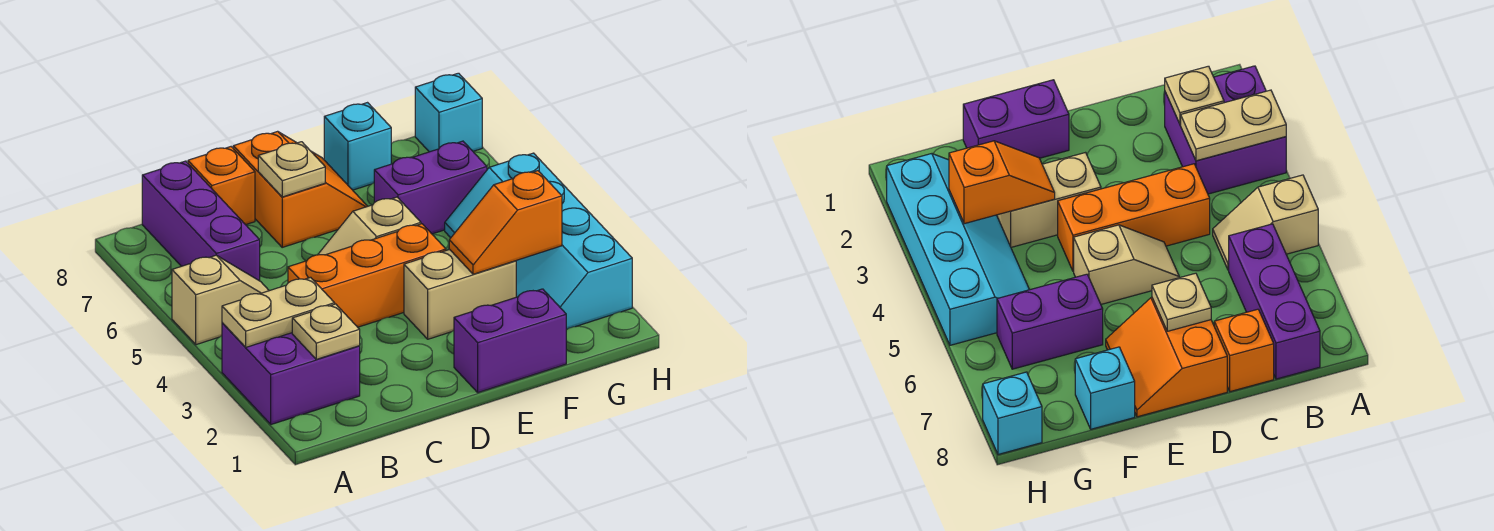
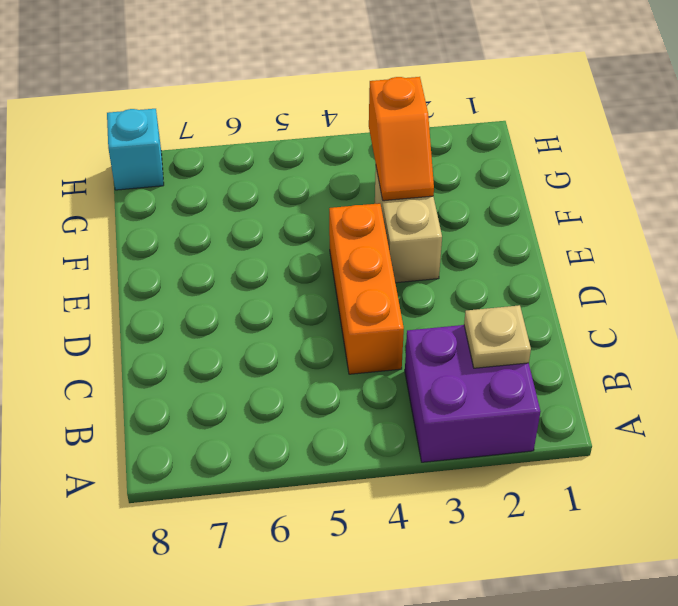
none -> tan slope A5:B5 level 1 top A
none -> purple brick B6:B8 level 1
none -> orange brick C8 level 1

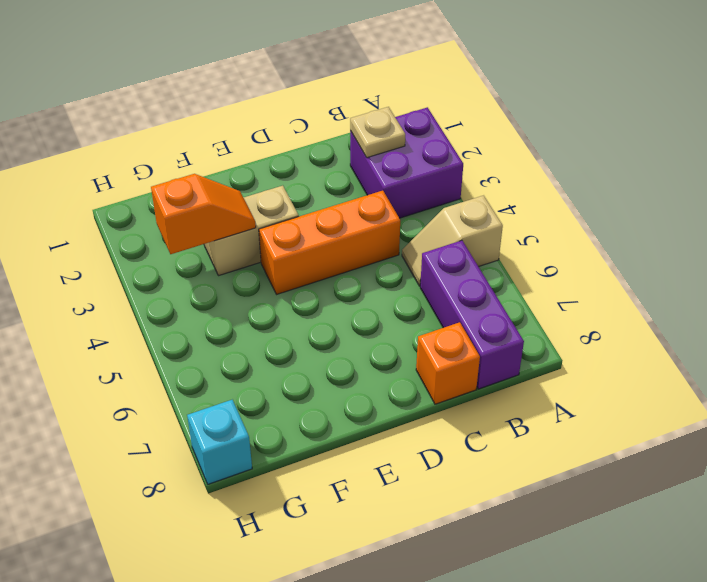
none -> tan slope D5:E5 level 1 top E
none -> orange slope D7:E8 level 1 top D
none -> purple brick E1:F1 level 1

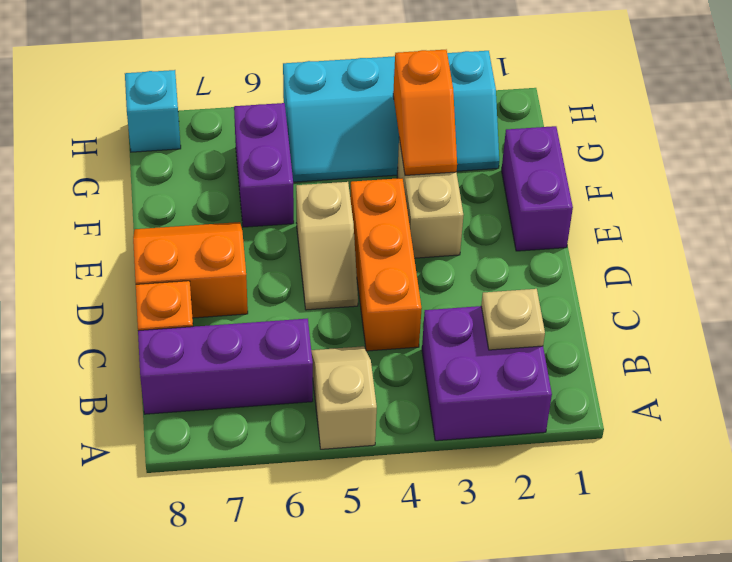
none -> cyan brick F8 level 1
none -> tan plate A3:B3 level 2
none -> tan plate D7 level 2

